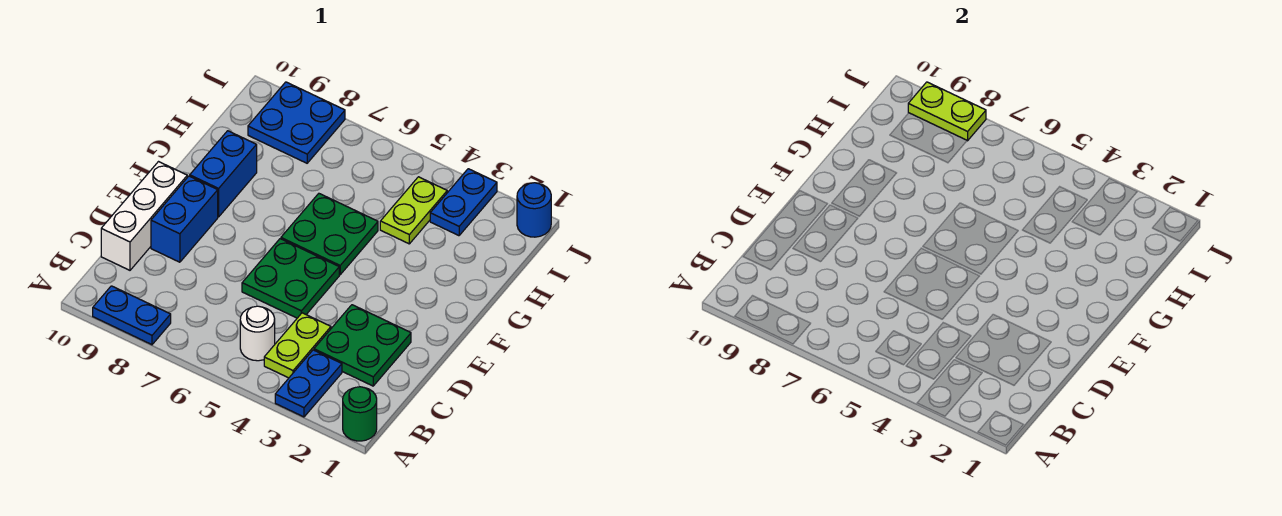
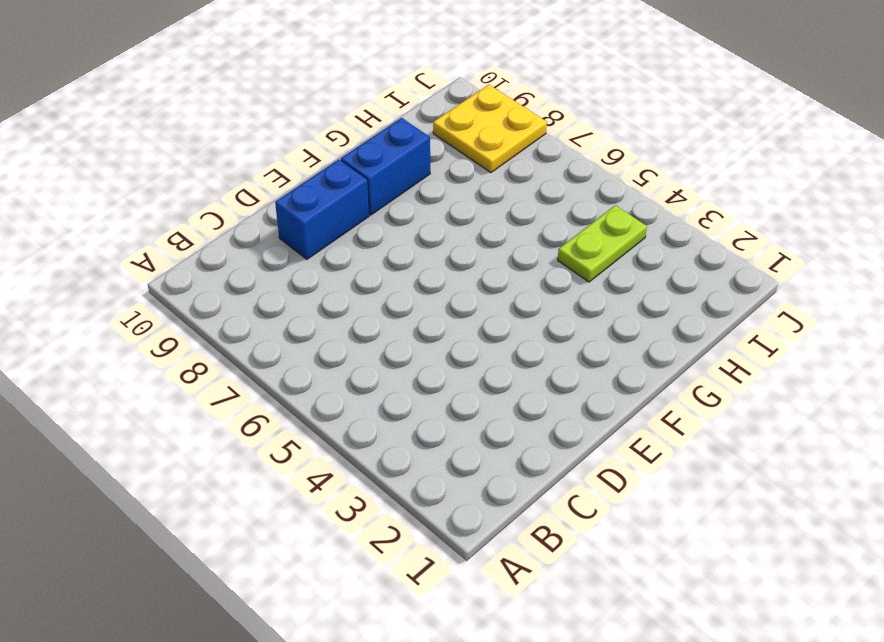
yellow plate I8:J9 level 1 -> blue plate I8:J9 level 1
none -> green round brick A1 level 1
none -> blue plate A3:B3 level 1
none -> blue plate A8:A9 level 1

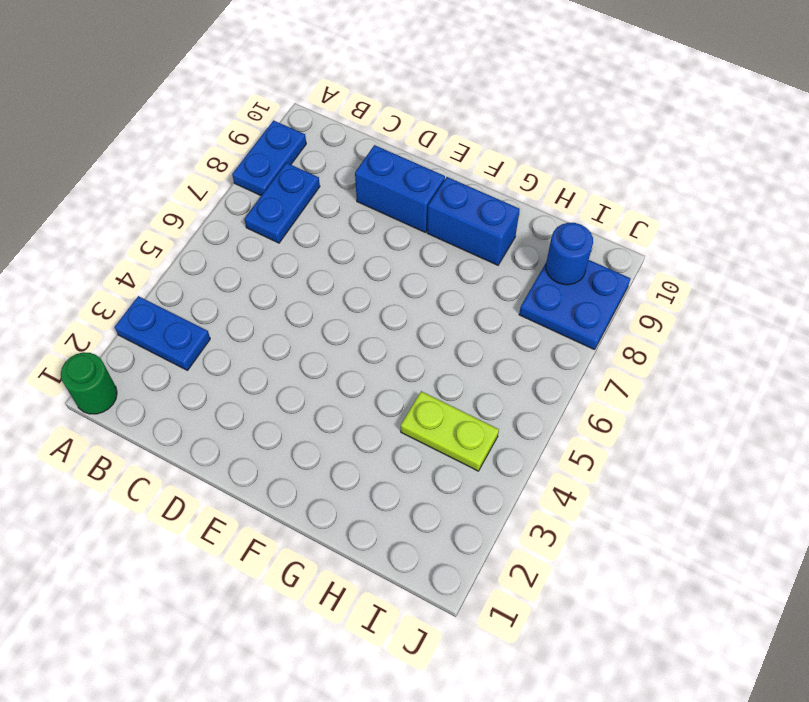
blue plate B7:B8 level 1 -> blue plate I3:J3 level 1
blue round brick I9 level 2 -> blue round brick J1 level 1
none -> lime plate B4:C4 level 1
none -> white round brick B5 level 1
none -> green plate C2:D3 level 1

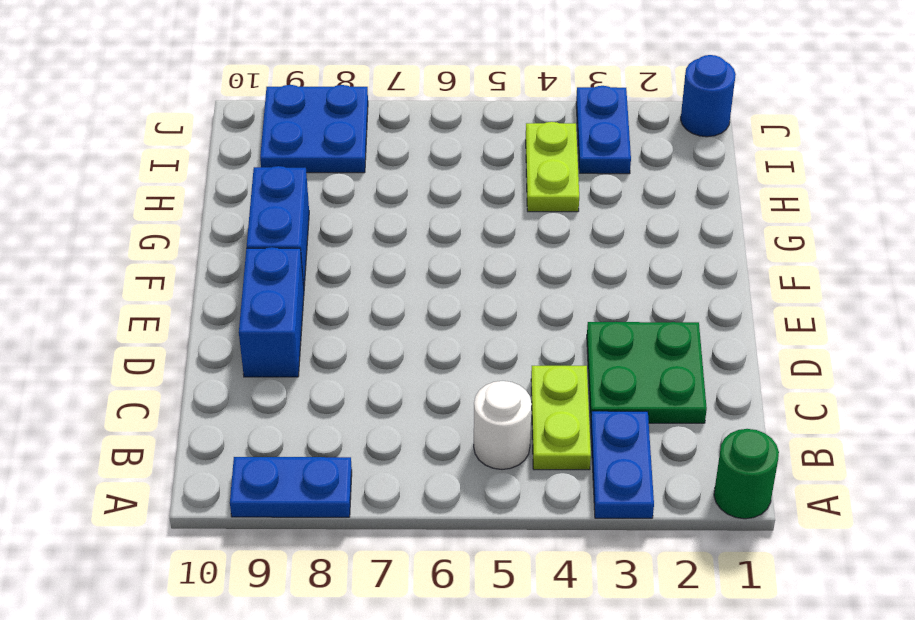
none -> white brick C10:E10 level 1
none -> green plate D5:E6 level 1
none -> green plate F5:G6 level 1

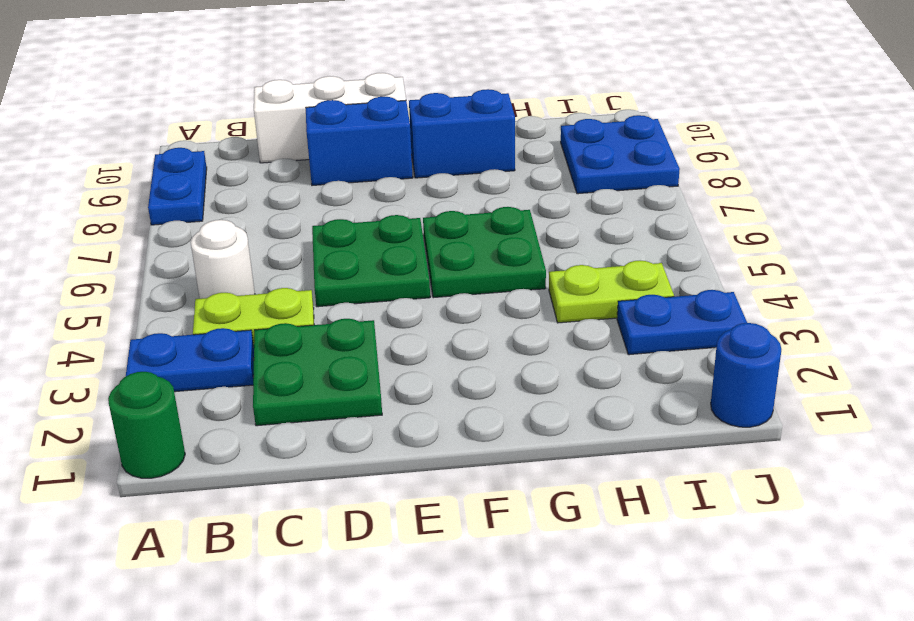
none -> lime plate J8:J9 level 2

